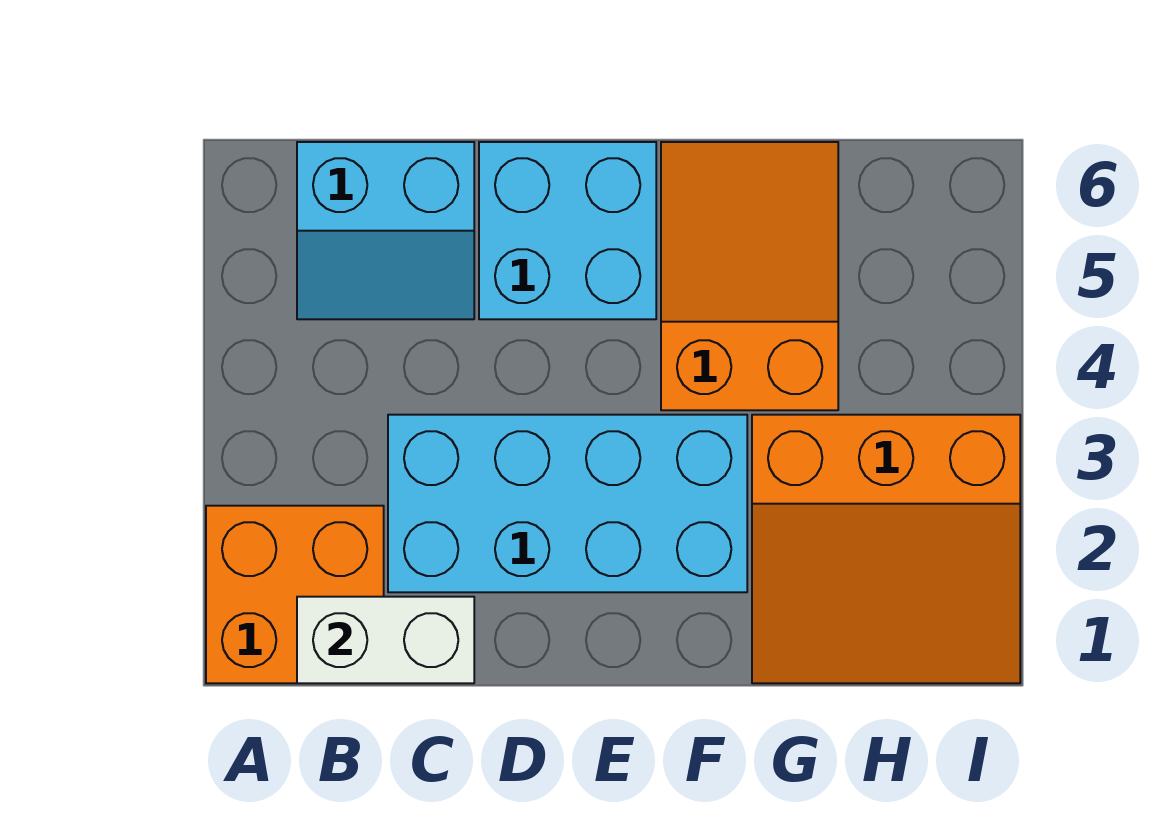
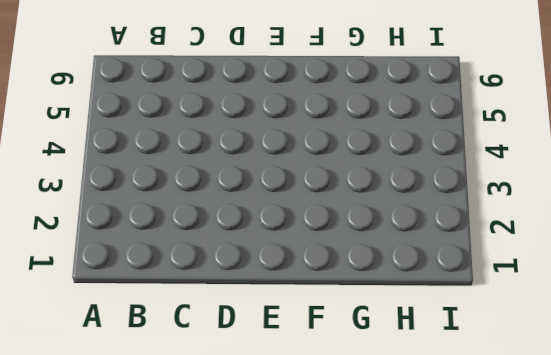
none -> orange brick A1:B2 level 1
none -> cyan slope B5:C6 level 1 top 6

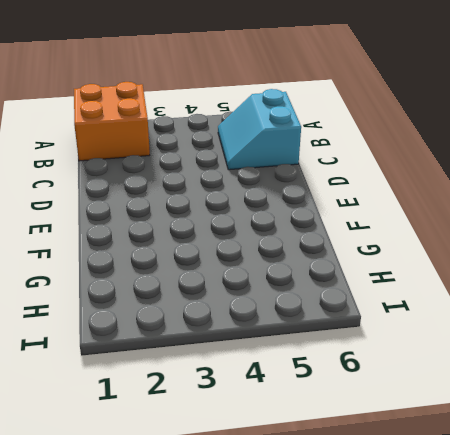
none -> cyan brick C2:F3 level 1
none -> cyan brick D5:E6 level 1

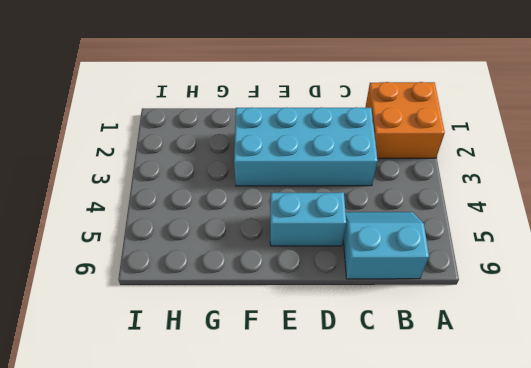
cyan brick D5:E5 level 1 -> cyan brick D5:E6 level 1
none -> orange slope F4:G6 level 1 top 4
none -> orange slope G1:I3 level 1 top 3

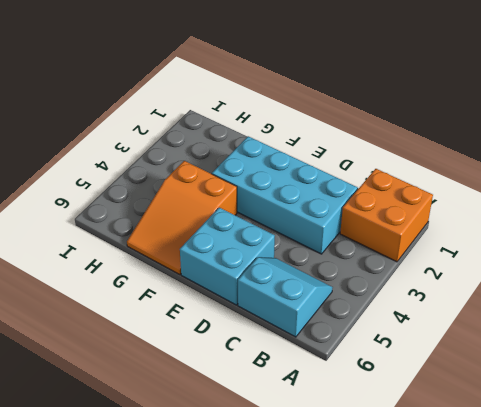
none -> orange slope G1:I3 level 1 top 3
none -> white brick B1:C1 level 2

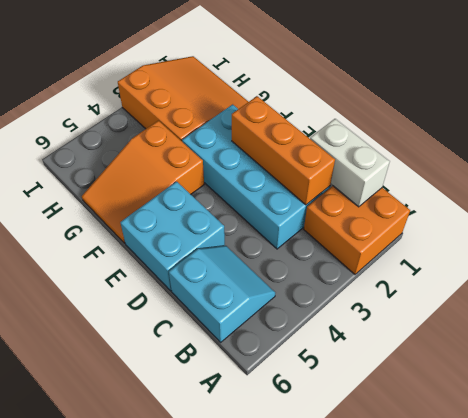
orange brick C2:E2 level 2 -> none

